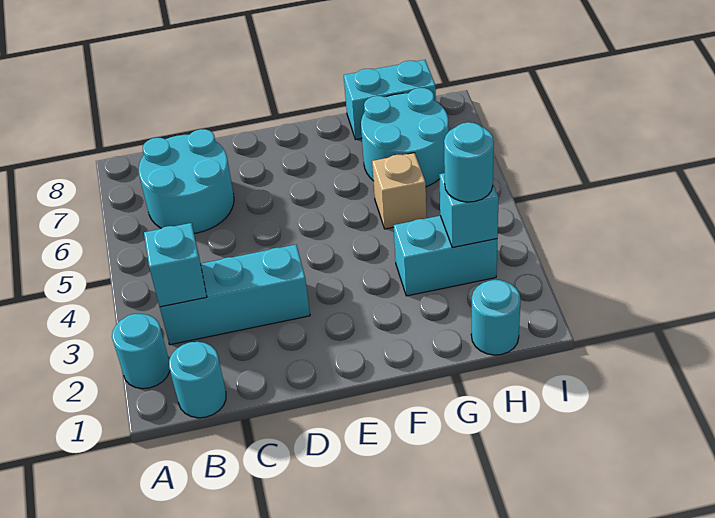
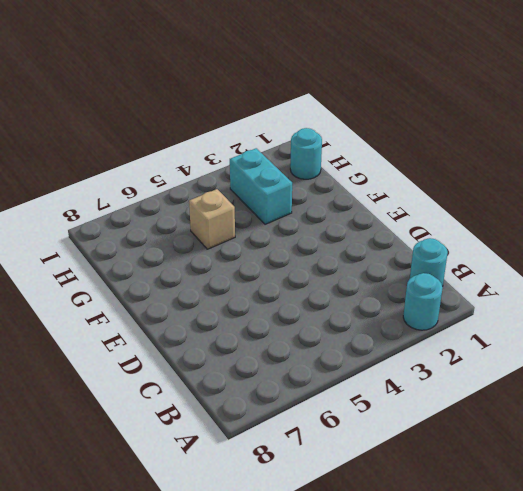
none -> cyan brick B3:D3 level 1
none -> cyan round brick B6:C7 level 1
none -> cyan round brick G6:H7 level 1

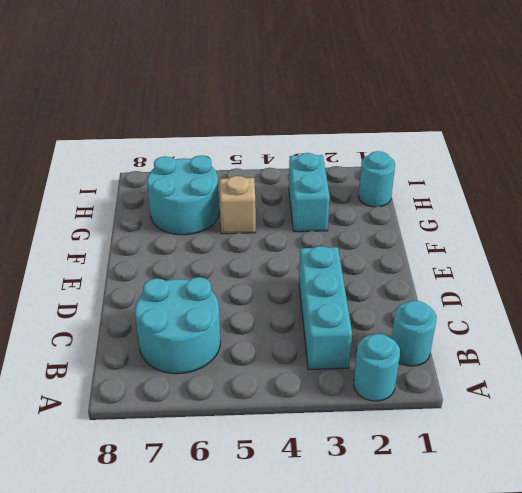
none -> cyan brick G8:H8 level 1
none -> cyan brick B3 level 2
none -> cyan brick H3 level 2

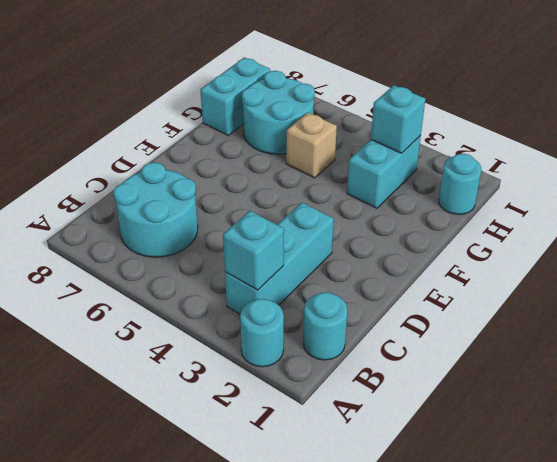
none -> cyan round brick H3 level 3

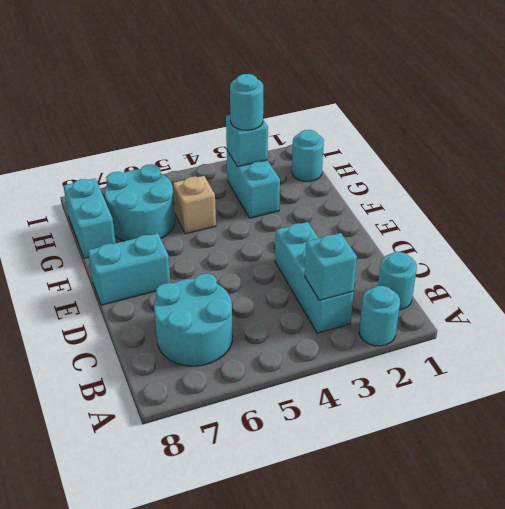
cyan brick E7:E8 level 1 -> none

